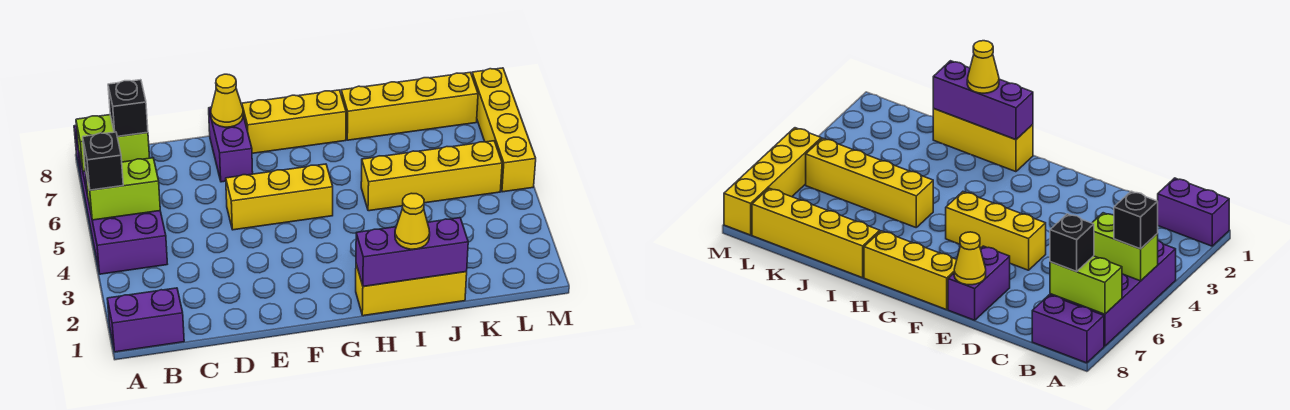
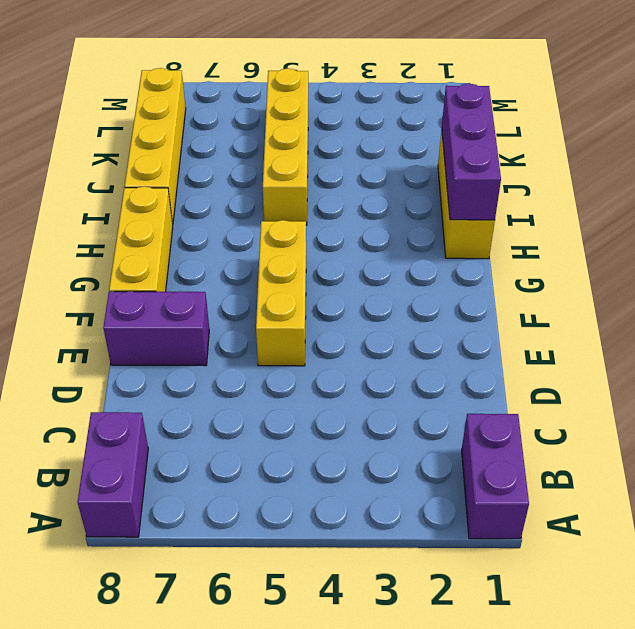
none -> purple brick A4:B7 level 1
none -> yellow brick M5:M8 level 1
none -> lime brick A5:B5 level 2

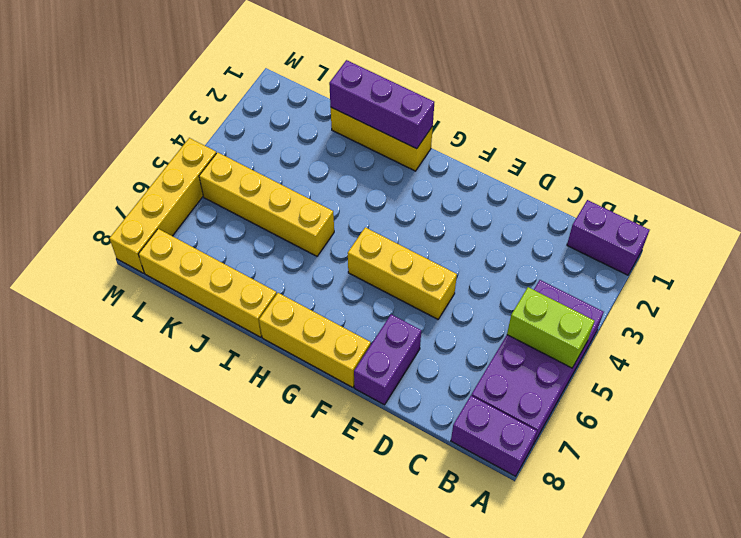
none -> lime brick A7:B7 level 2
none -> yellow cone E8 level 2
none -> black brick A5 level 3

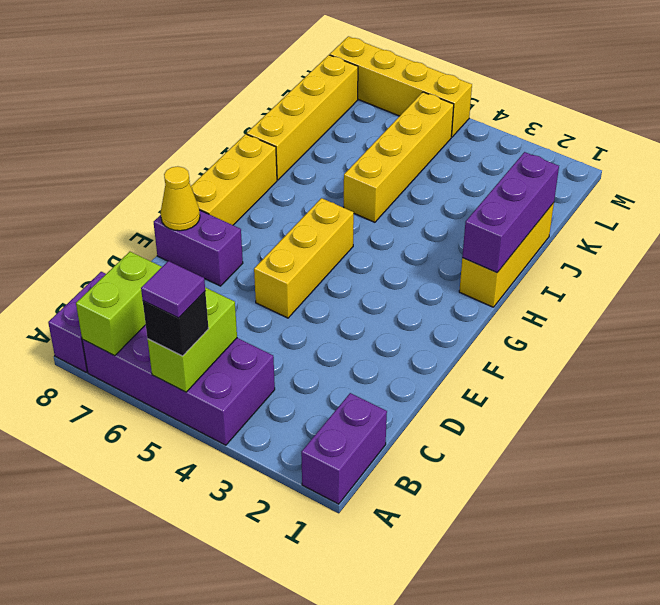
purple tile A5 level 4 -> none
none -> black brick B7 level 3
none -> yellow cone I1 level 3

